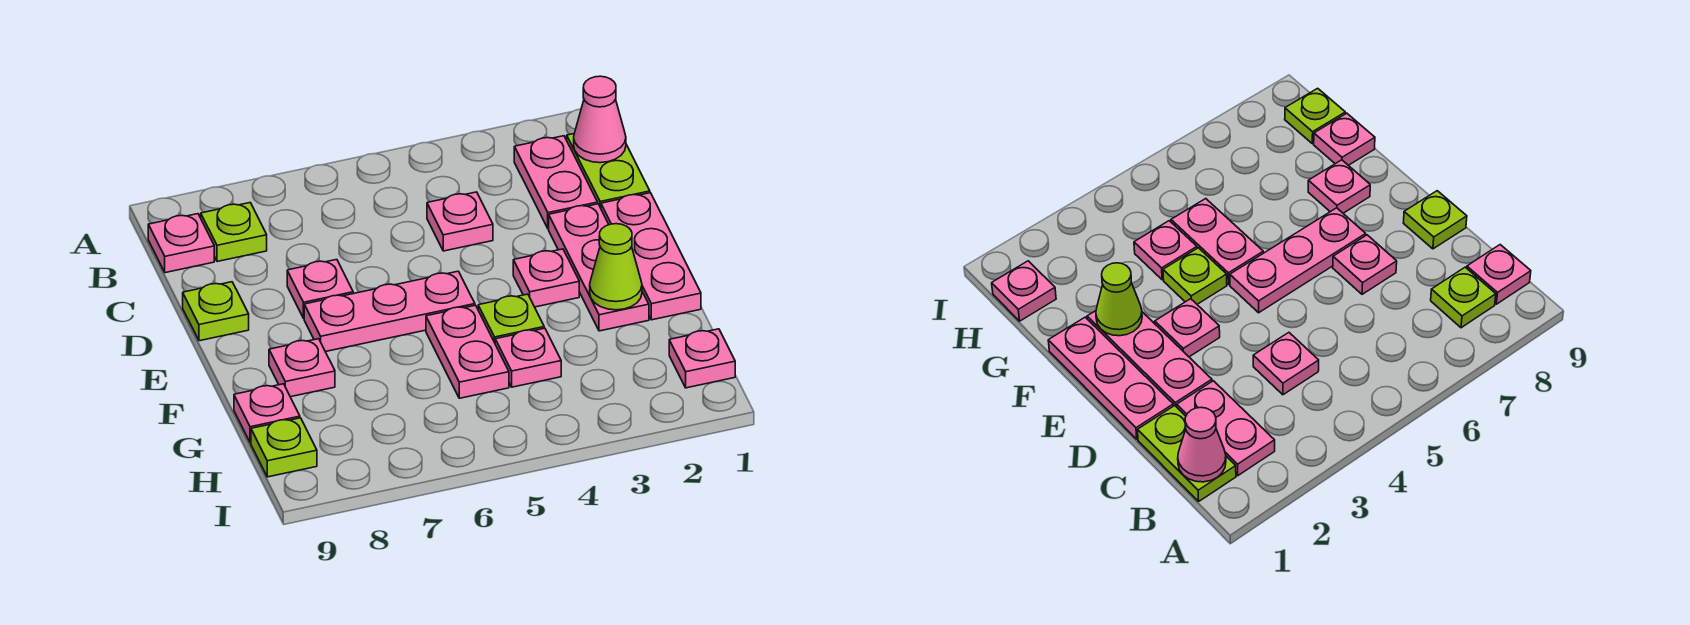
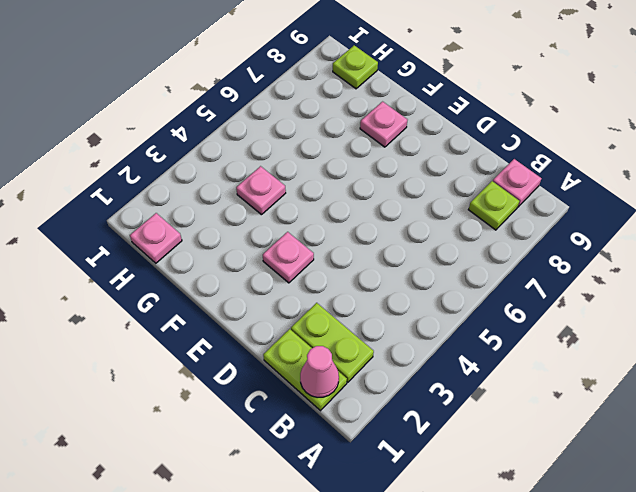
lime plate B2:C2 level 1 -> pink plate B2:C2 level 1
none -> pink plate C4 level 1
none -> pink plate D1:F1 level 1
none -> pink plate D2:F2 level 1

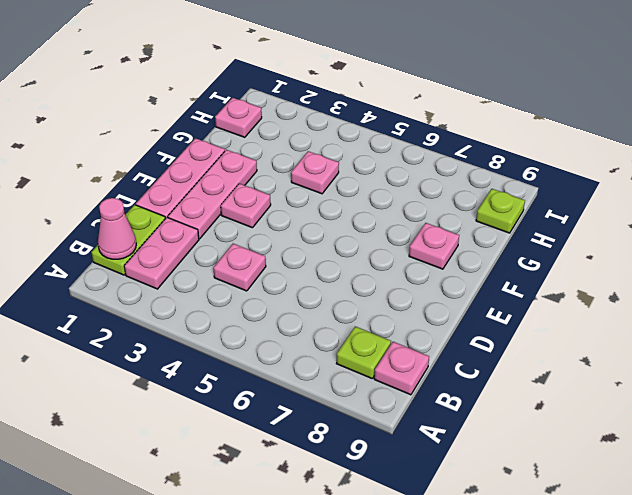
none -> pink plate D7 level 1
none -> lime plate D9 level 1
none -> pink plate E5:E7 level 1

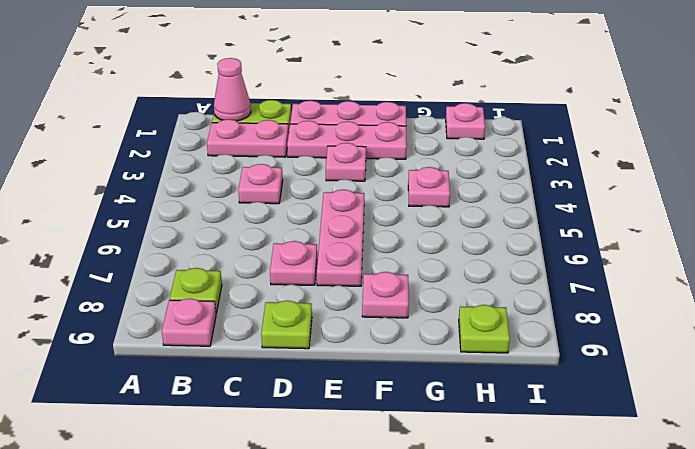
none -> lime plate F4 level 1
none -> pink plate F5:G5 level 1
none -> pink plate G9 level 1

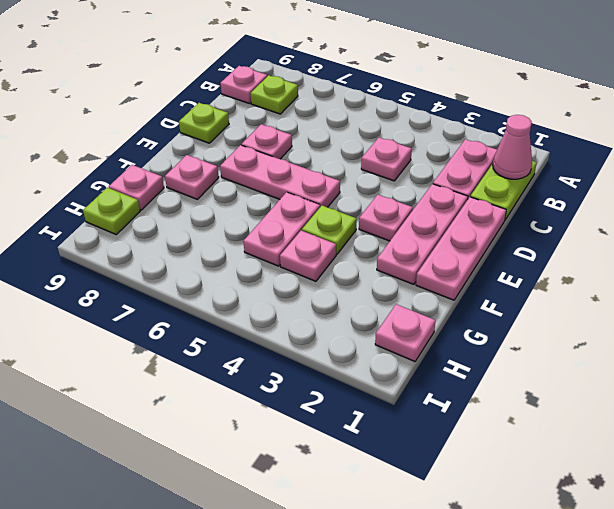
none -> lime cone F2 level 2

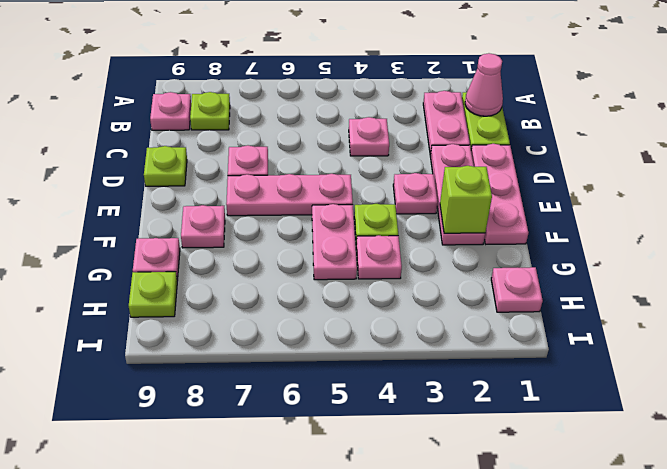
lime brick F2 level 2 -> lime cone F2 level 2

